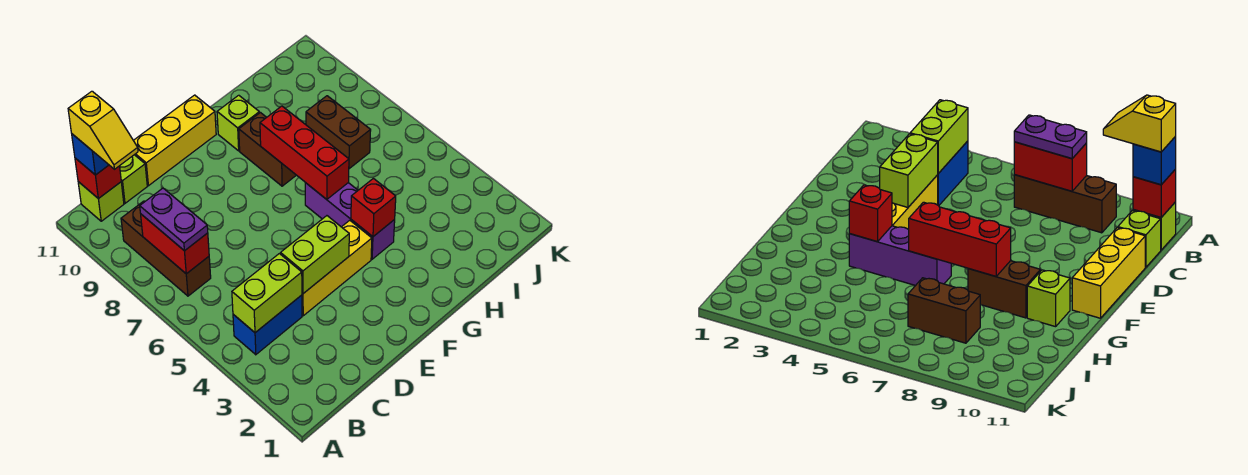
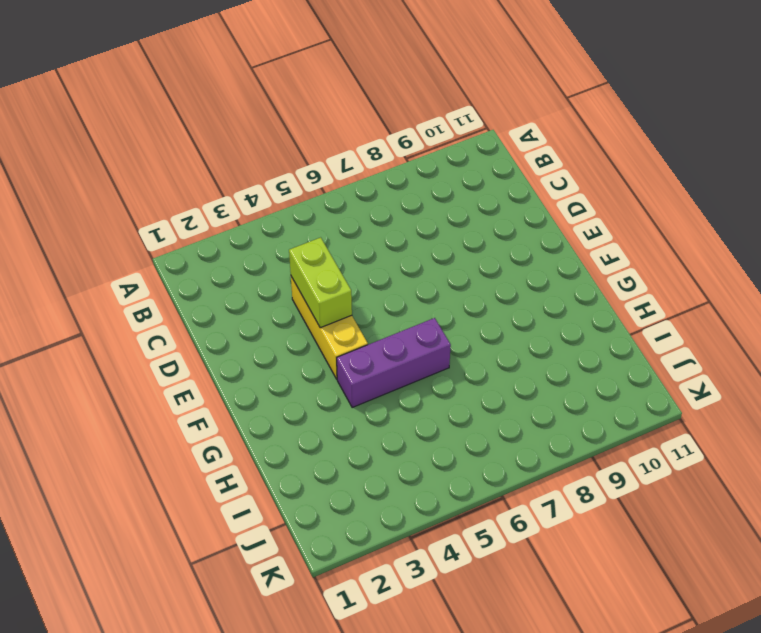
none -> blue brick B4:C4 level 1
none -> brown brick B7:B9 level 1
none -> lime brick B11 level 1

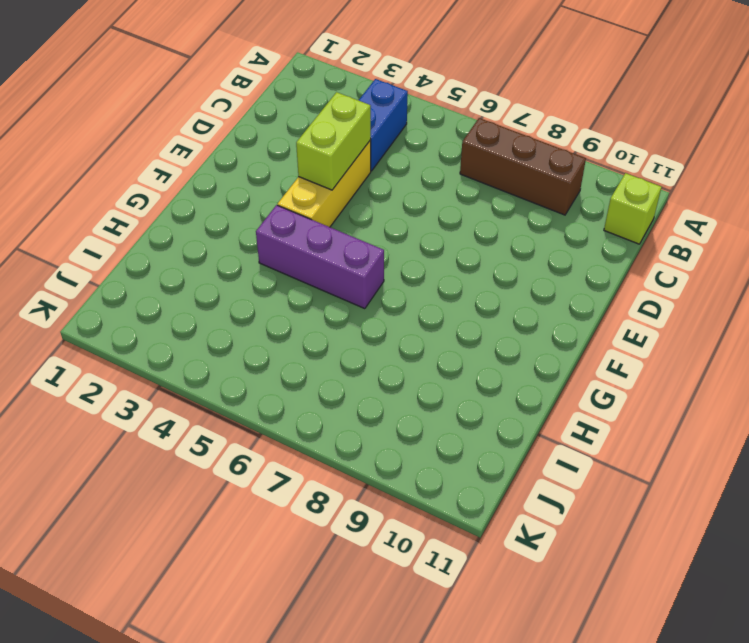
none -> lime brick C11 level 1
none -> yellow brick D11:F11 level 1
none -> brown brick G8:G9 level 1

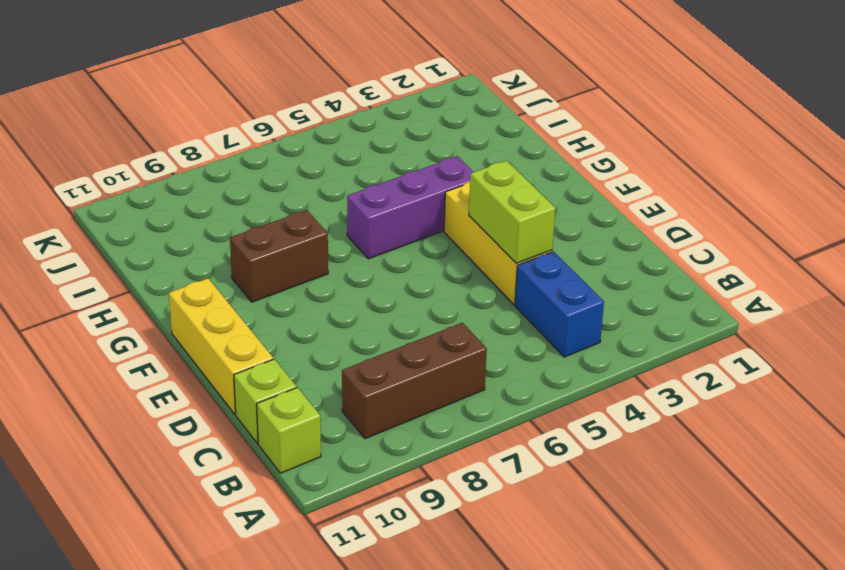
none -> lime brick G10 level 1
none -> brown brick I7:I8 level 1
none -> lime brick B4:C4 level 2

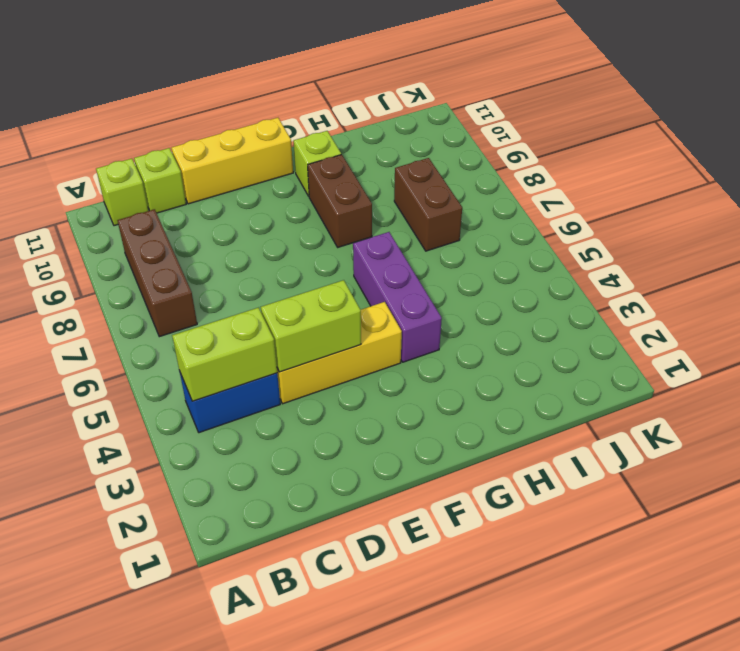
none -> red brick B7:B8 level 2
none -> red brick B11 level 2
none -> red brick G4 level 2

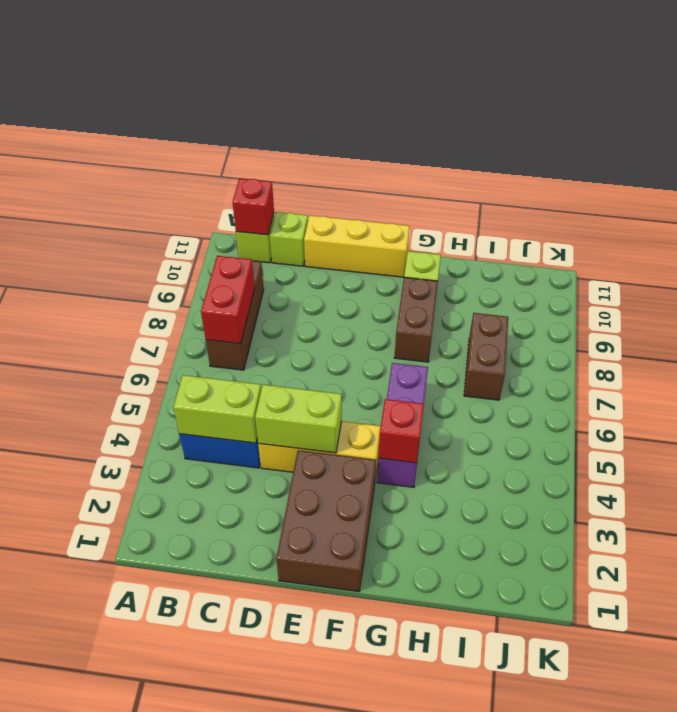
brown brick E1:F3 level 1 -> none
none -> red brick G6:G8 level 2
none -> purple plate B7:B8 level 3
none -> blue brick B11 level 3

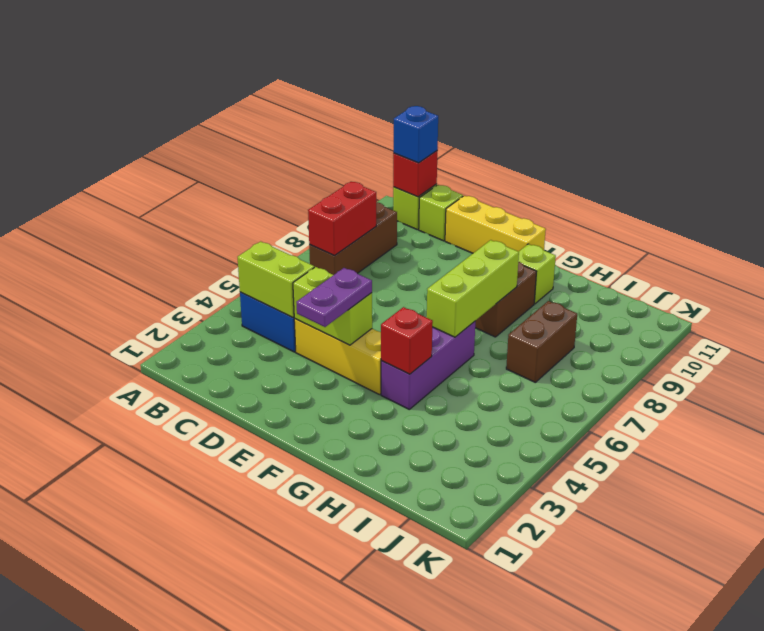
purple plate E3:E4 level 3 -> purple plate B7:B8 level 3
lime brick G6:G8 level 2 -> red brick G6:G8 level 2
none -> yellow slope B10:B11 level 4 top 11

